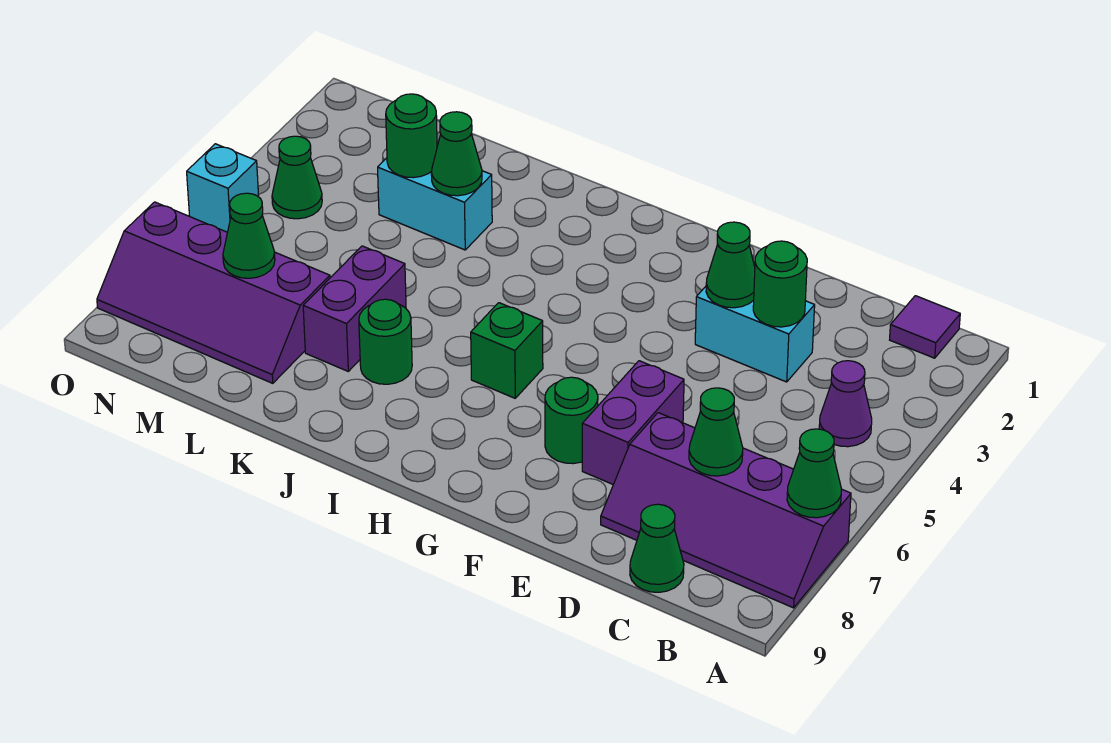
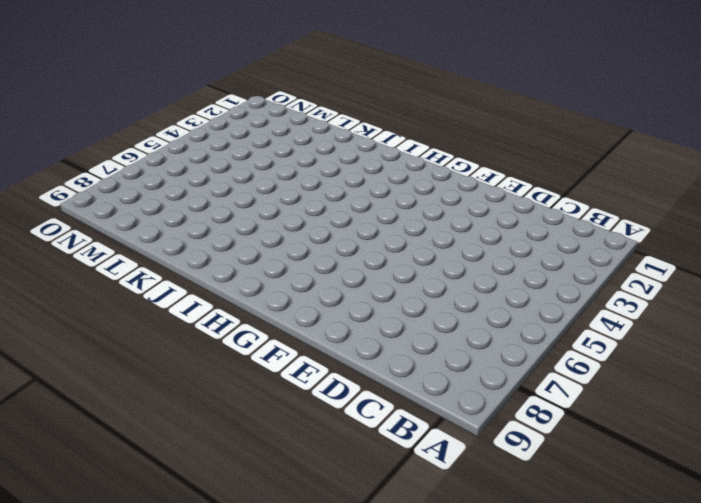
none -> purple slope A7:D8 level 1 top 7
none -> purple tile B1 level 1
none -> purple cone B4 level 1

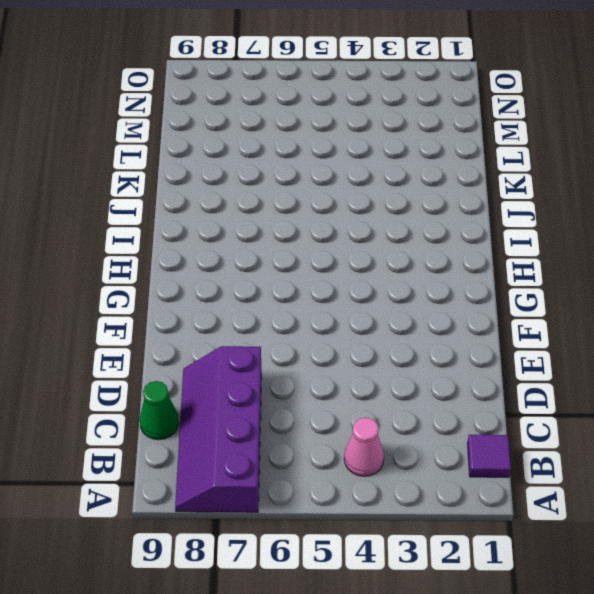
pink cone B4 level 1 -> purple cone B4 level 1
none -> cyan brick D3:E3 level 1
none -> purple brick E6:E7 level 1
none -> green round brick F7 level 1

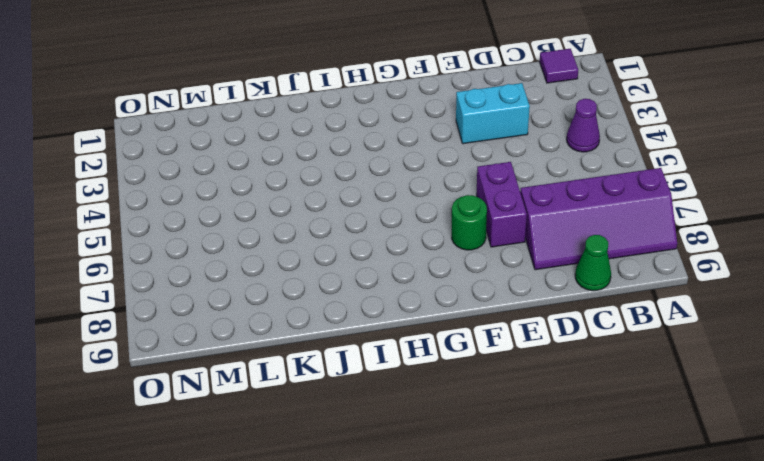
none -> green brick H6 level 1
none -> green round brick J7 level 1
none -> cyan brick K3:L3 level 1

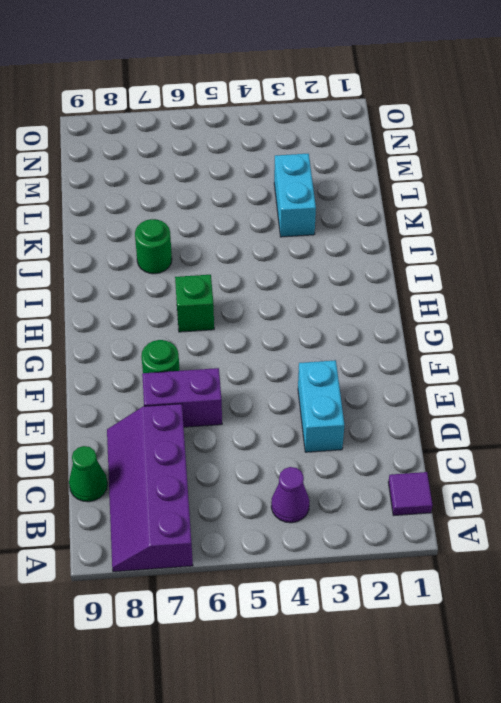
none -> purple brick K6:K7 level 1
none -> purple slope L7:O8 level 1 top 7
none -> green cone N4 level 1

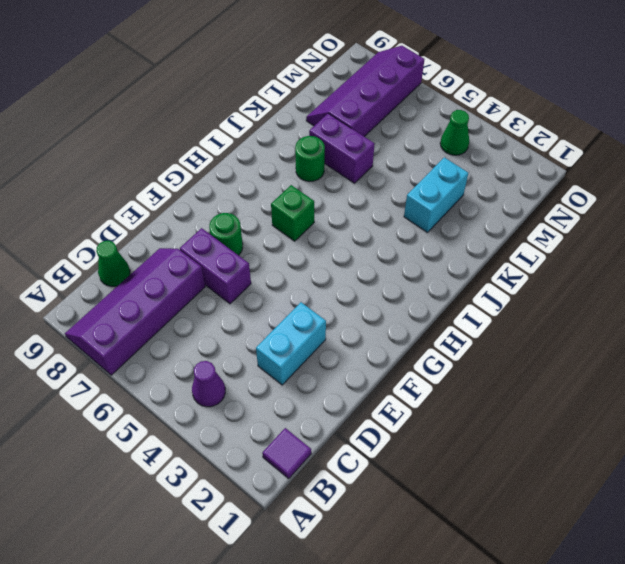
none -> cyan brick O5 level 1
none -> green cone A7 level 2
none -> green cone C7 level 2

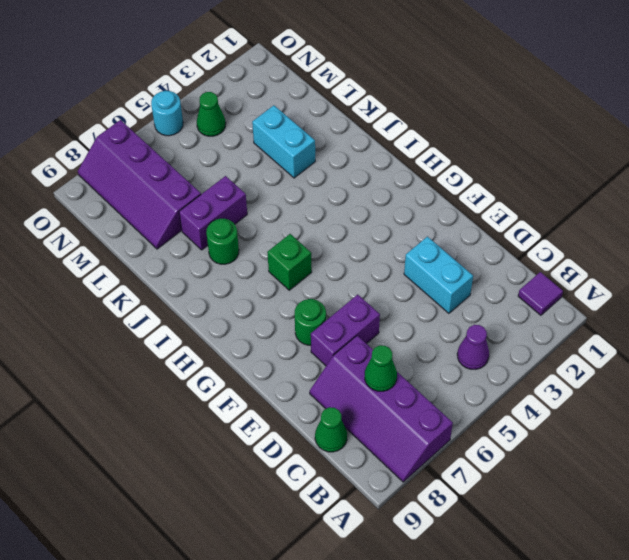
cyan round brick O5 level 1 -> cyan brick O5 level 1
none -> green cone A7 level 2
none -> green round brick D3 level 2
none -> green cone E3 level 2

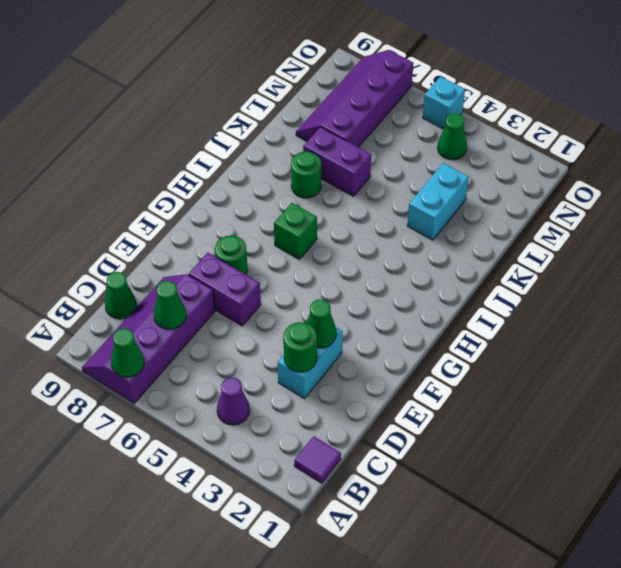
none -> green cone K3 level 2
none -> green round brick L3 level 2
none -> green cone M7 level 2

